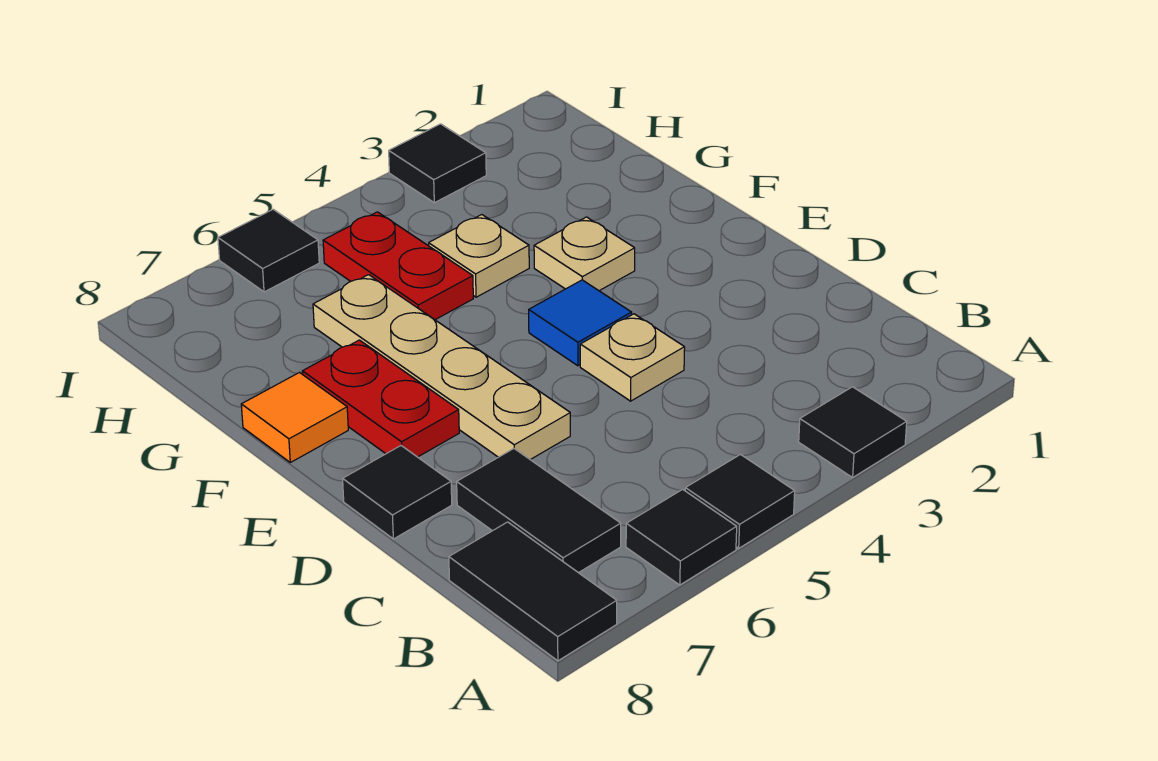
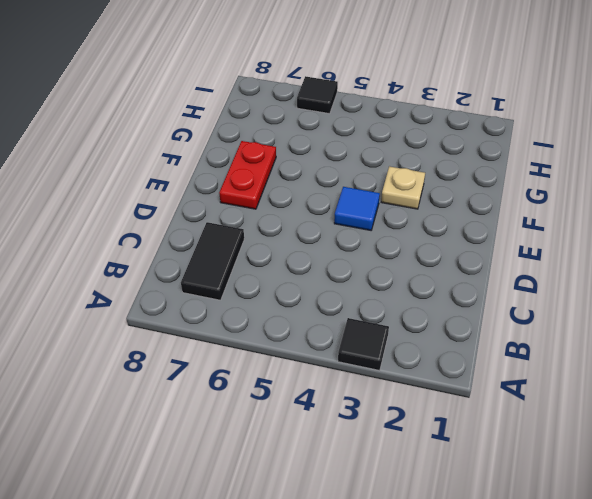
none -> black tile A5 level 1
none -> black tile A6 level 1
none -> black tile A8:B8 level 1

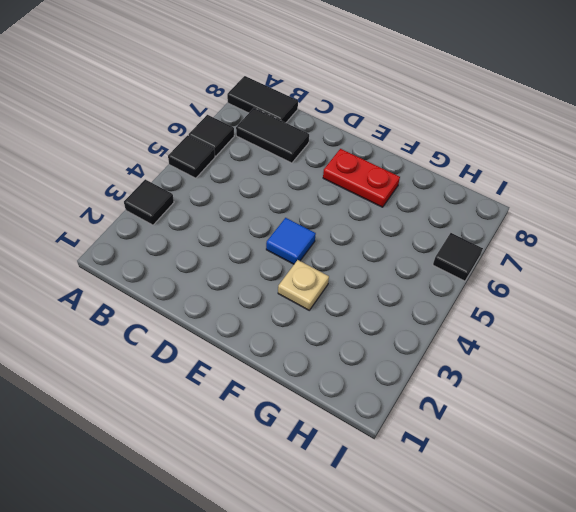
none -> tan plate D4 level 1
none -> tan plate D6:G6 level 1
none -> black tile D8 level 1

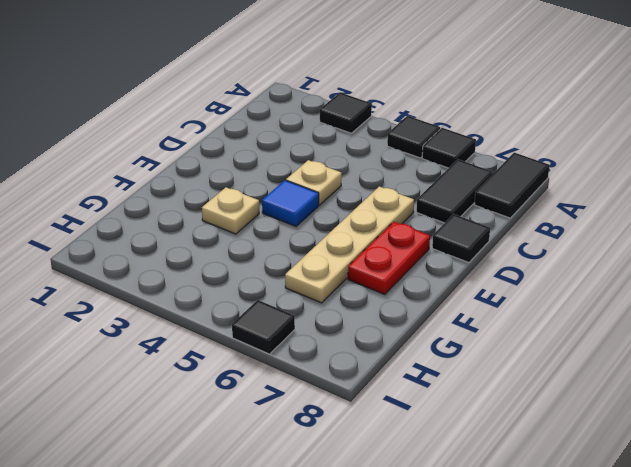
none -> orange tile F8 level 1
none -> tan plate G4 level 1
none -> red plate G5:H5 level 1

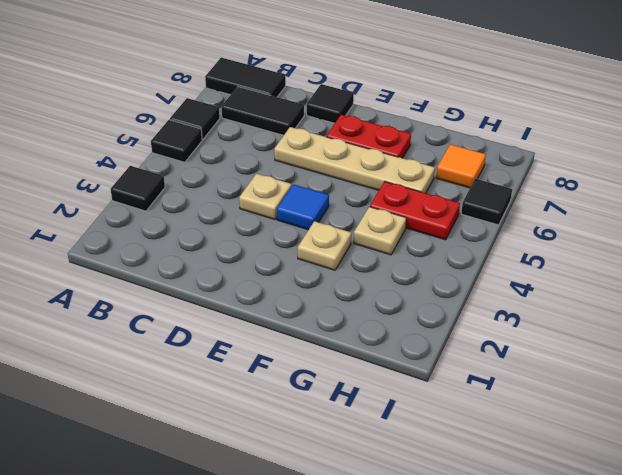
orange tile H7 level 1 -> orange tile F8 level 1
none -> black tile I3 level 1

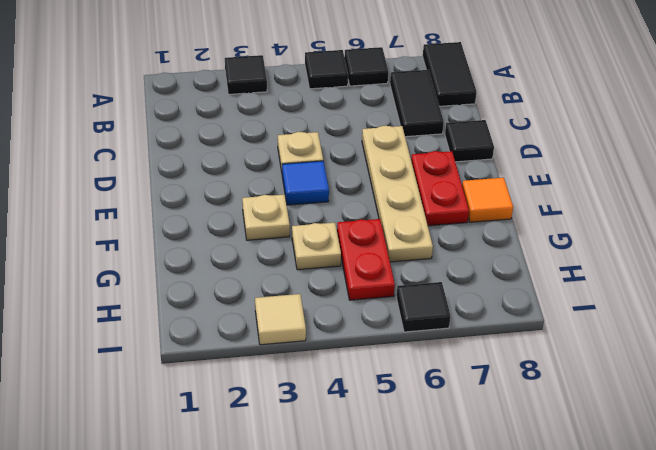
tan tile I3 level 1 -> black tile I3 level 1

